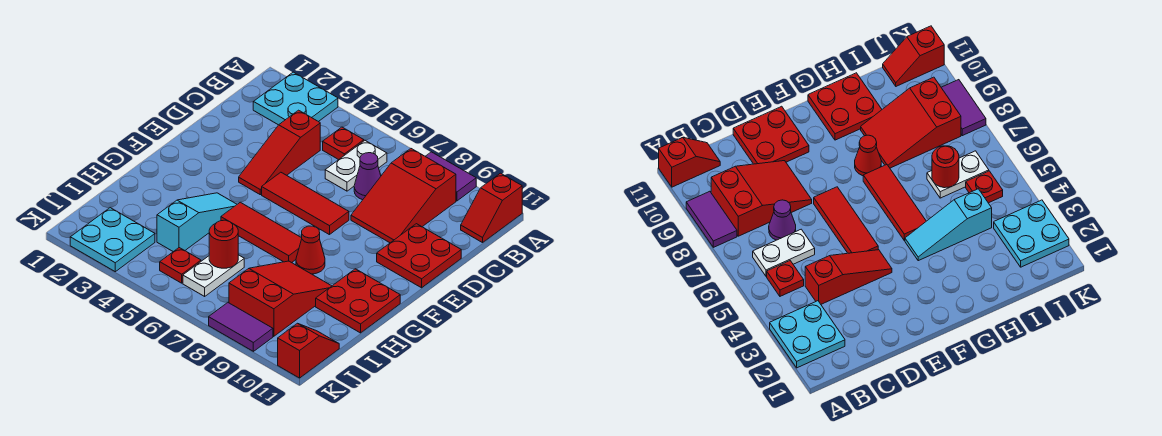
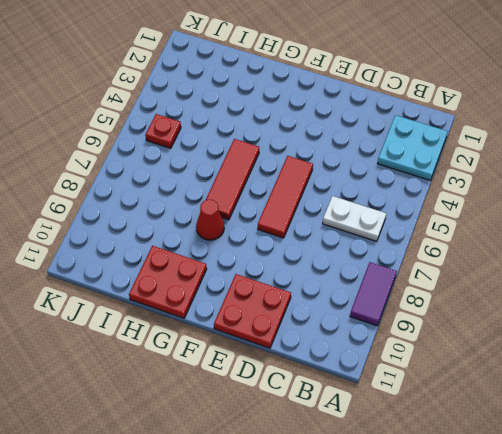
none -> red slope A11:B11 level 1 top A
none -> red plate B5 level 1
none -> red slope B8:D9 level 1 top B

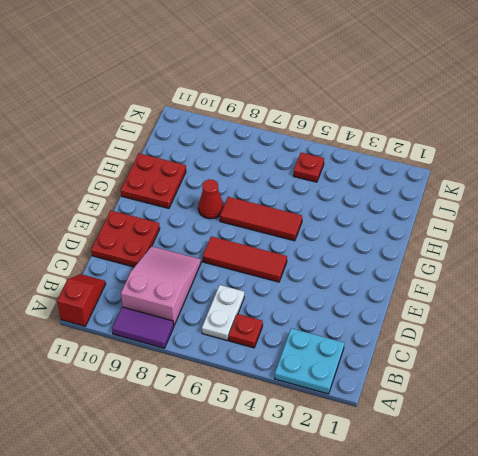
pink slope B8:D9 level 1 top B -> red slope B8:D9 level 1 top B
none -> red slope C4:E4 level 1 top C
none -> purple cone C7 level 1
none -> cyan slope G4:I4 level 1 top I

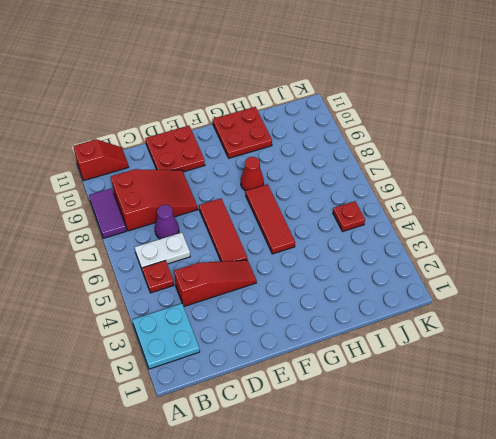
none -> cyan slope G4:I4 level 1 top I
none -> red slope H8:J9 level 1 top J
none -> white plate I6:J6 level 1

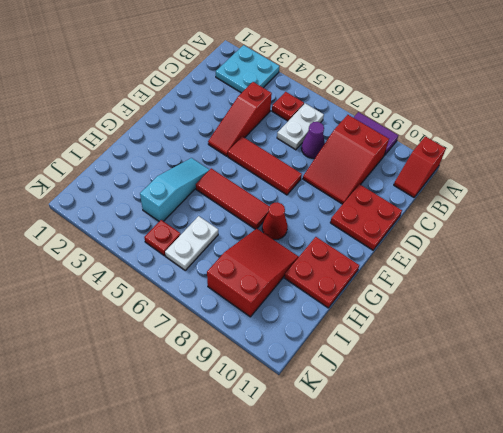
none -> cyan plate J2:K3 level 1
none -> red slope J11:K11 level 1 top K
none -> purple tile K8:K9 level 1

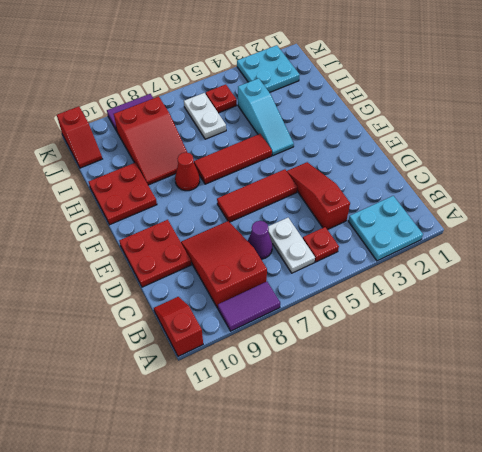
none -> red round brick I6 level 2

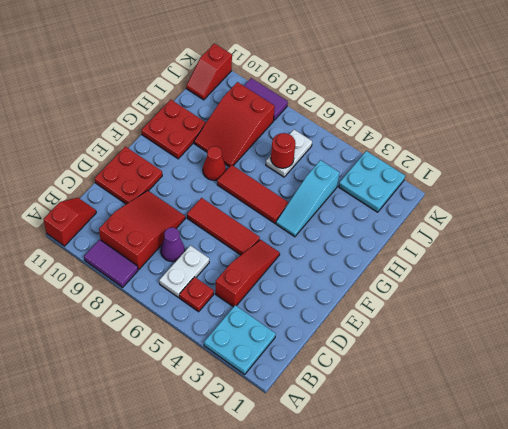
none -> red plate J5 level 1

